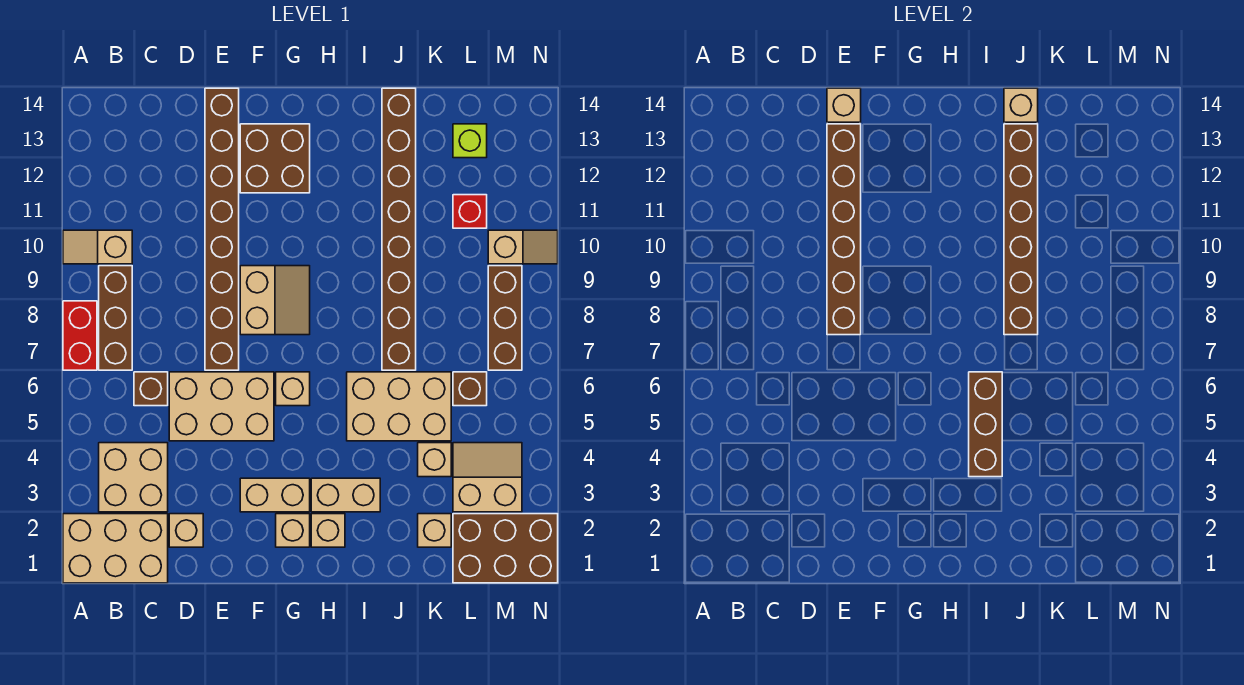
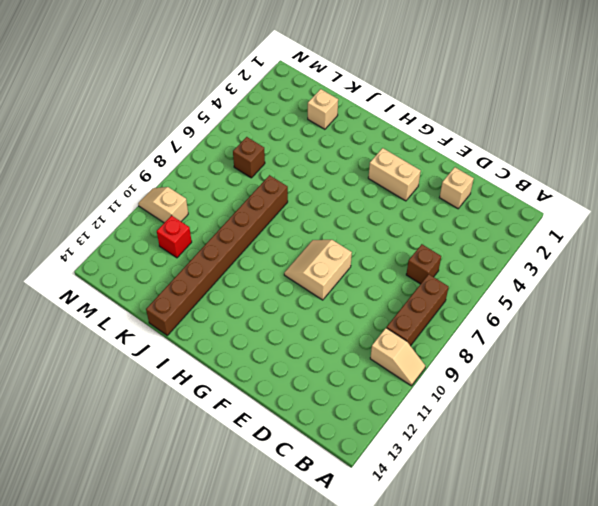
none -> tan brick A1:C2 level 1
none -> red brick A7:A8 level 1
none -> tan brick B3:C4 level 1
none -> tan brick D5:F6 level 1

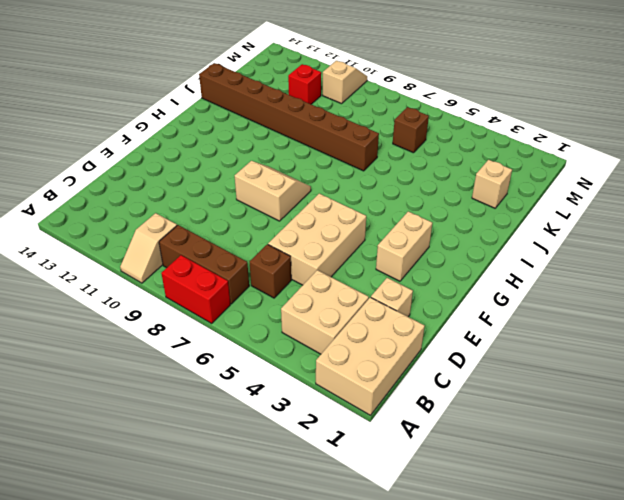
none -> brown brick E7:E14 level 1
none -> brown brick F12:G13 level 1
none -> tan brick G2 level 1
none -> tan brick G6 level 1

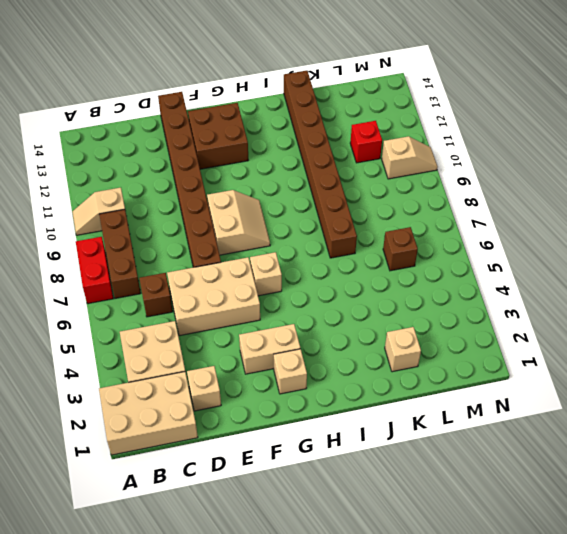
none -> tan brick H2 level 1
none -> tan brick H3:I3 level 1
none -> tan brick I5:K6 level 1
none -> tan brick K4 level 1

